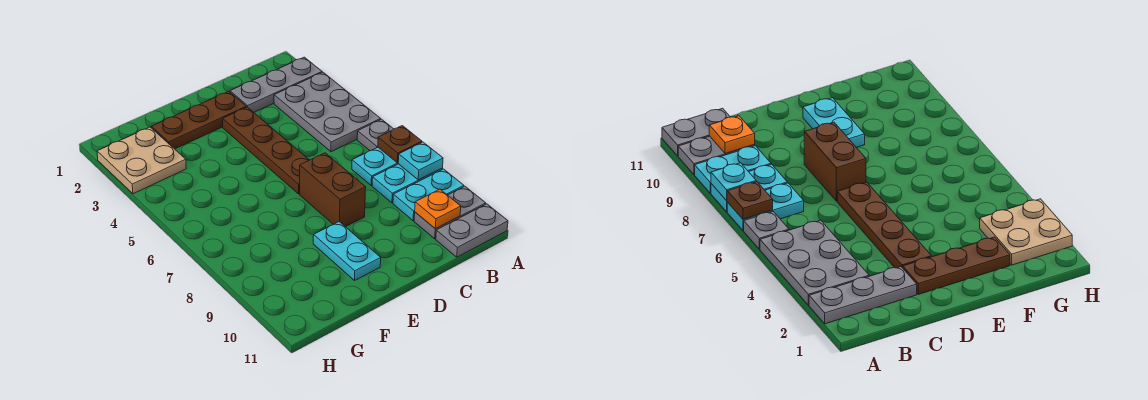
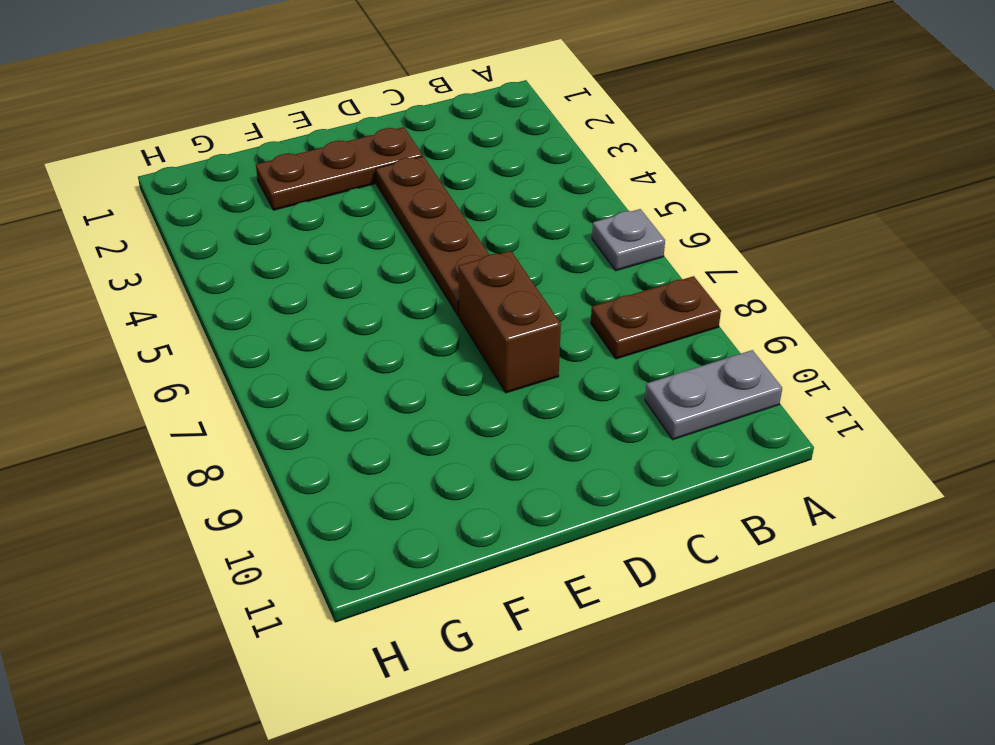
brown plate A8:B8 level 1 -> cyan plate A8:B8 level 1
none -> grey plate A2:C2 level 1
none -> grey plate A3:B5 level 1
none -> cyan plate A7:B7 level 1

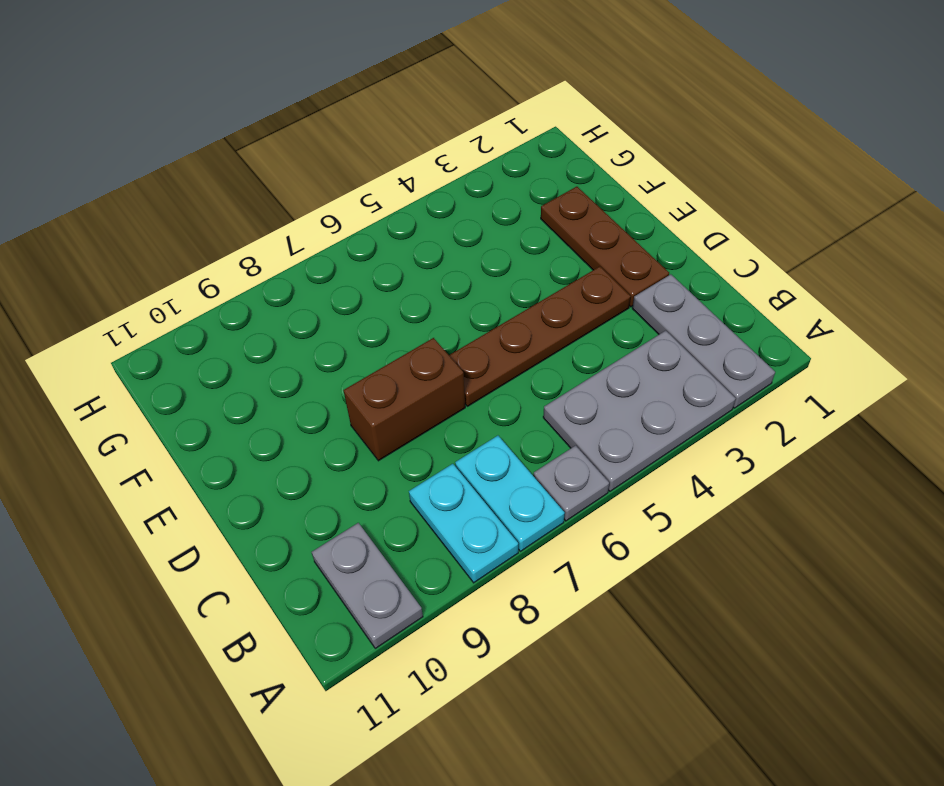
none -> cyan plate A9:B9 level 1
none -> grey plate A11:B11 level 1
none -> cyan plate E9:E10 level 1

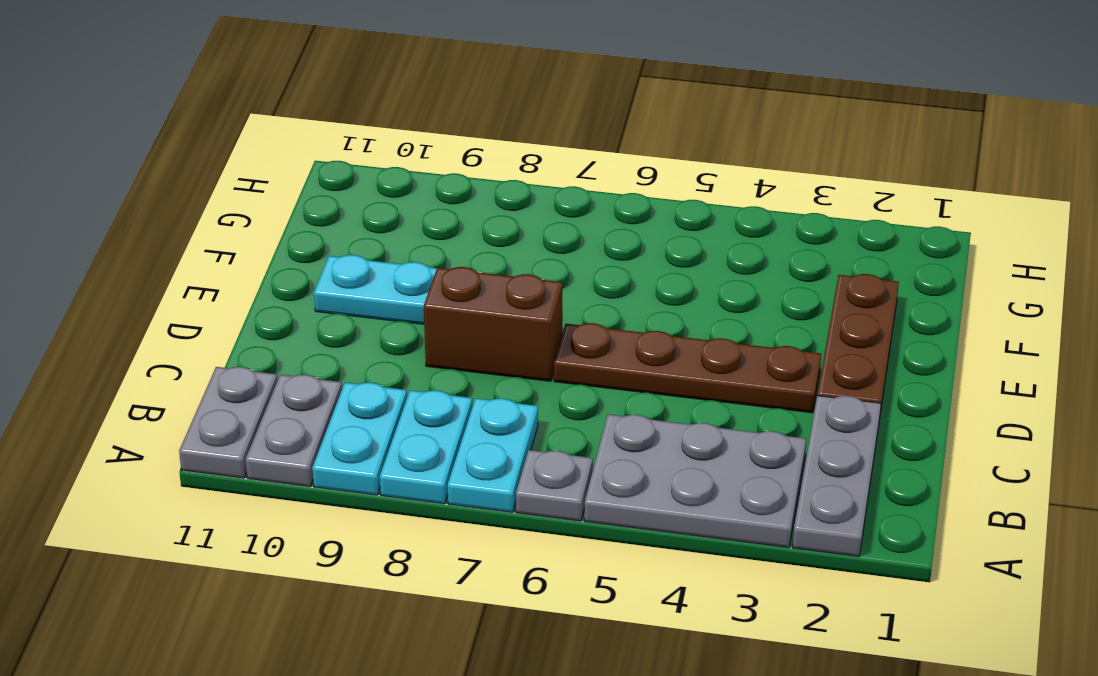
none -> tan plate G2:H3 level 1
none -> brown plate A7 level 2
none -> cyan plate A8 level 2

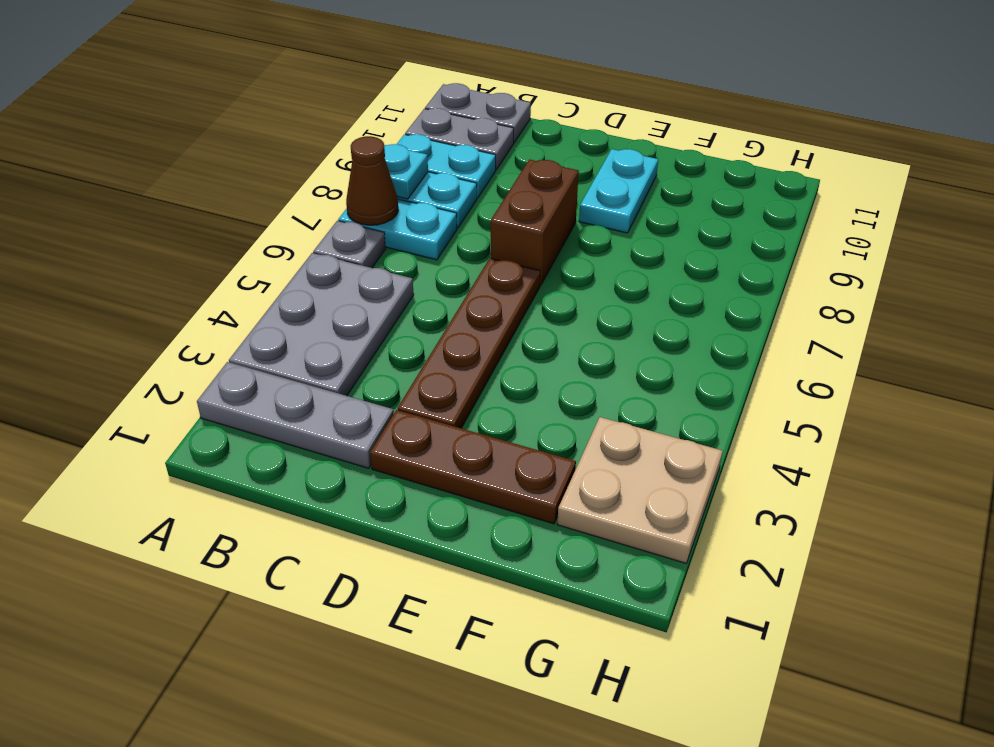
brown cone A7 level 2 -> brown plate A7 level 2
none -> orange plate B10 level 2

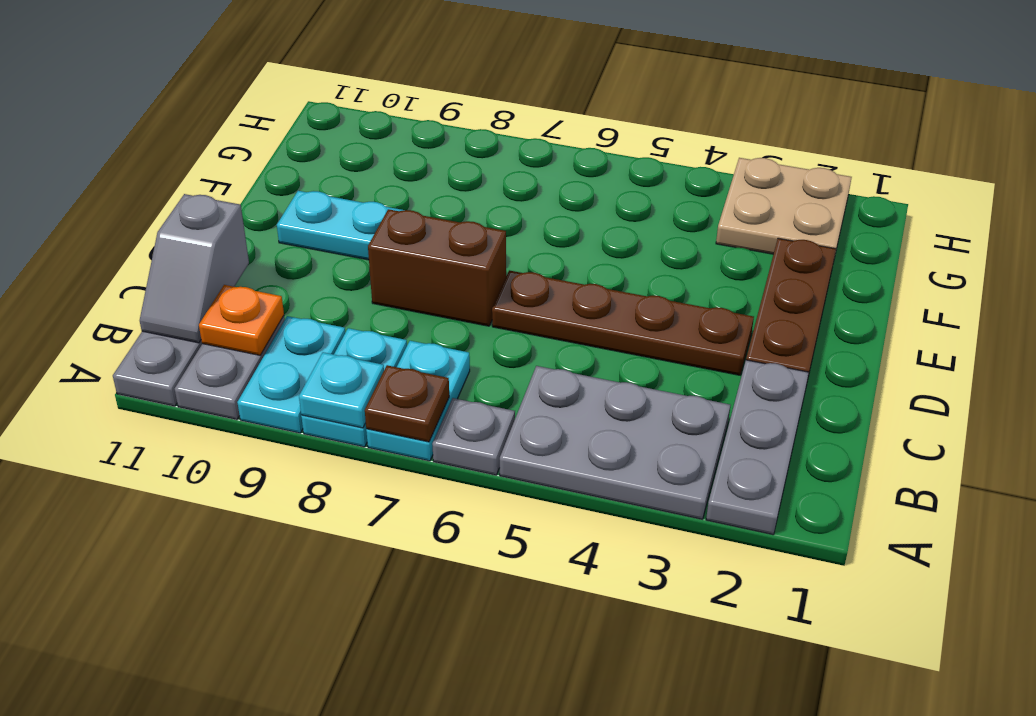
grey slope B11:C11 level 2 top C -> none

